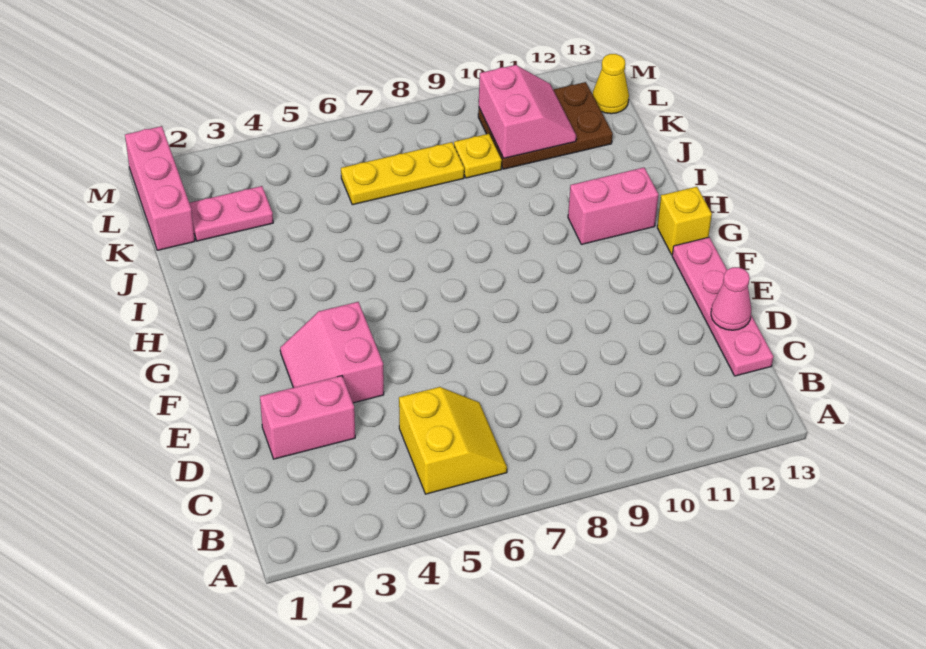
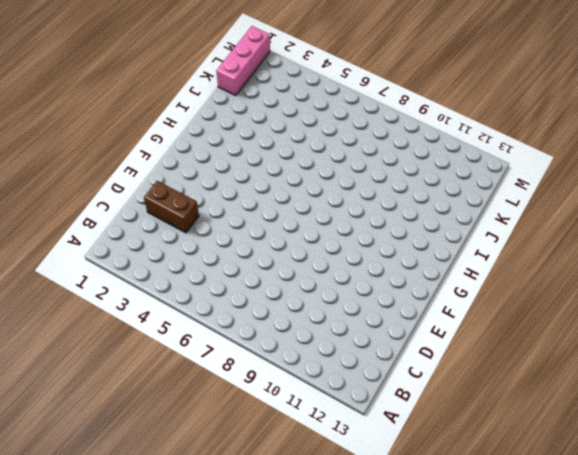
brown brick D2:D3 level 1 -> pink brick D2:D3 level 1
none -> yellow slope B5:C6 level 1 top 5
none -> pink plate C13:F13 level 1
none -> pink slope E3:F4 level 1 top 4

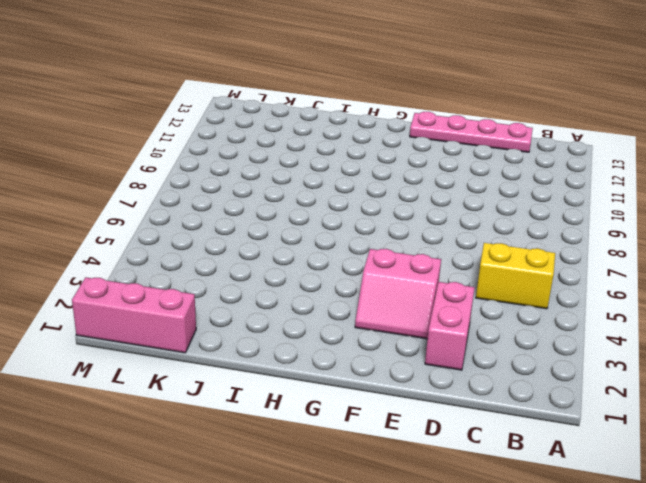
none -> yellow brick G13 level 1
none -> pink brick H11:H12 level 1
none -> pink plate K2:K3 level 1

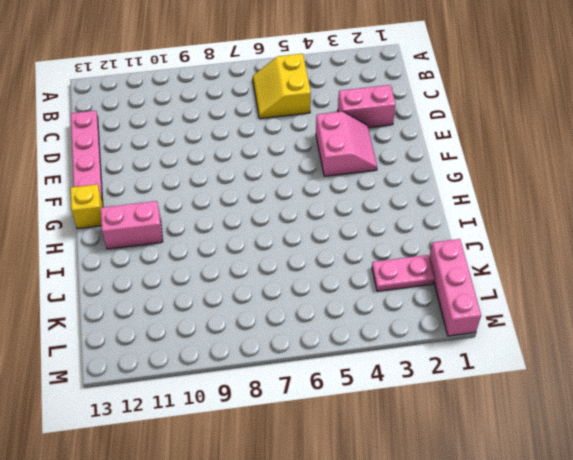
none -> yellow plate K6:K8 level 1
none -> yellow plate K9 level 1
none -> brown plate K10:L12 level 1

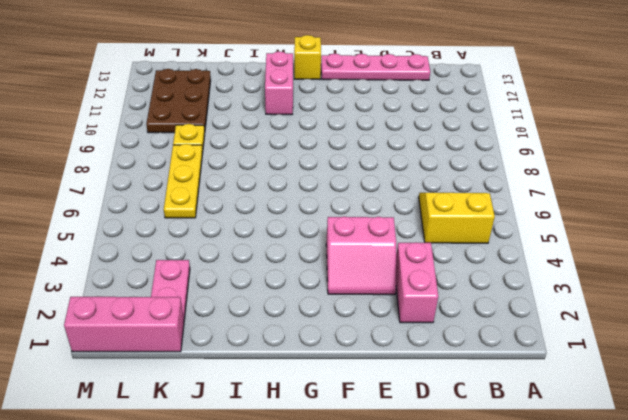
none -> yellow cone L13 level 1
none -> pink cone D13 level 2
none -> pink slope K10:L11 level 2 top 10

